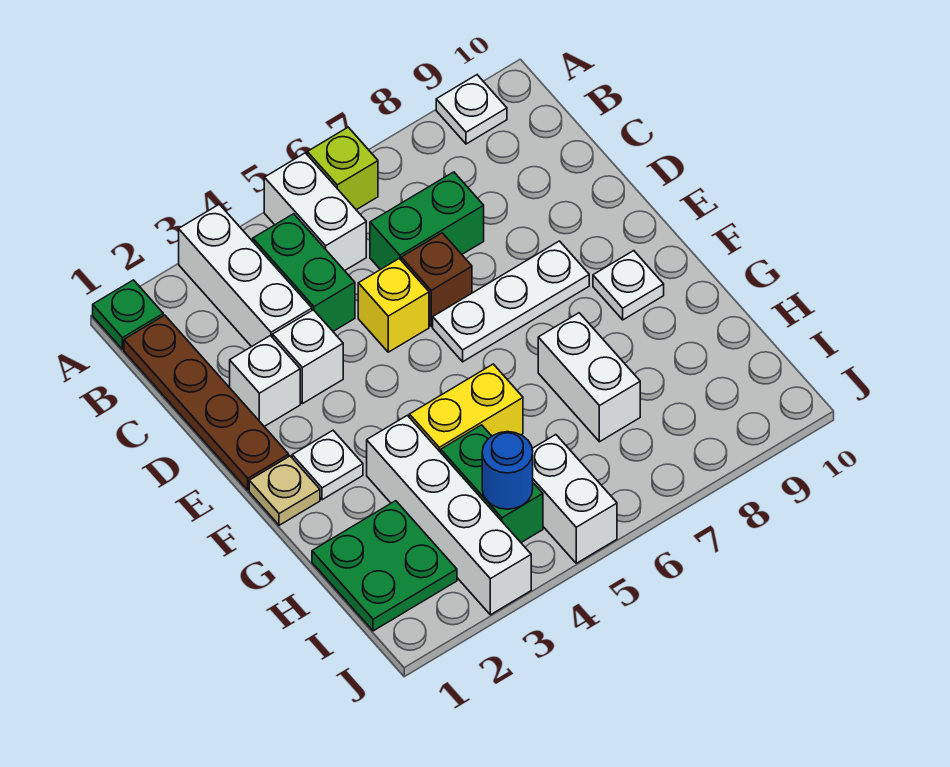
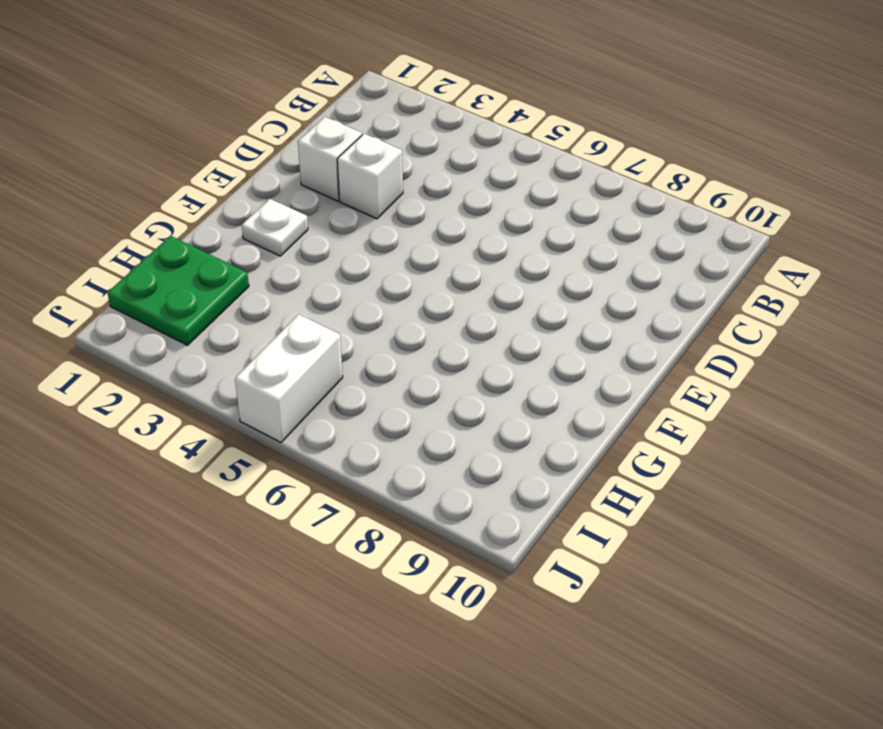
none -> green plate A1 level 1
none -> white brick A3:C3 level 1
none -> white brick A5:B5 level 1

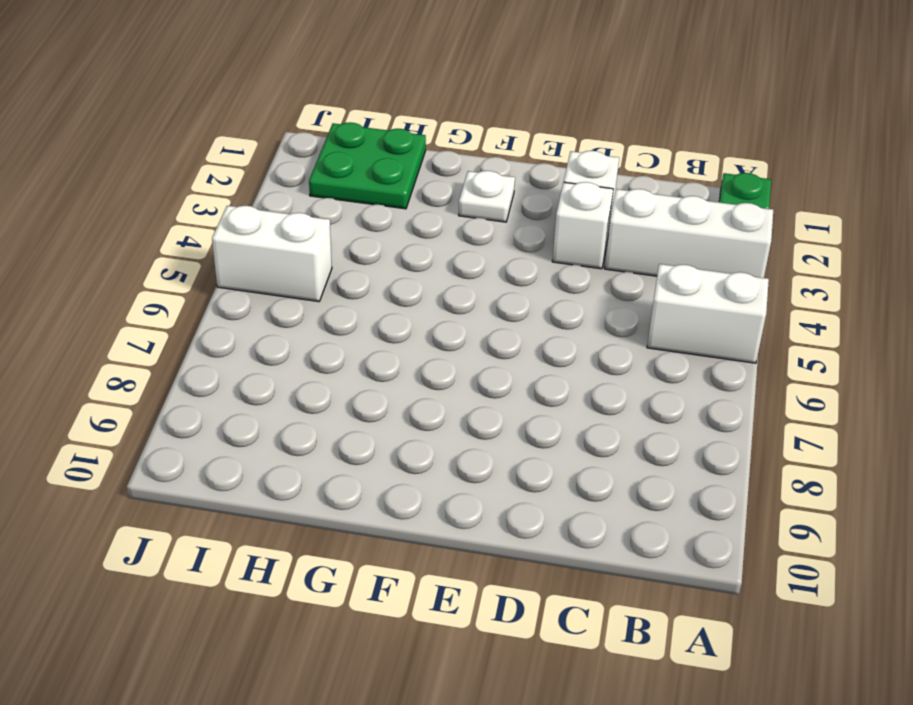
none -> lime brick A6 level 1
none -> white plate A9 level 1
none -> brown plate B1:E1 level 1

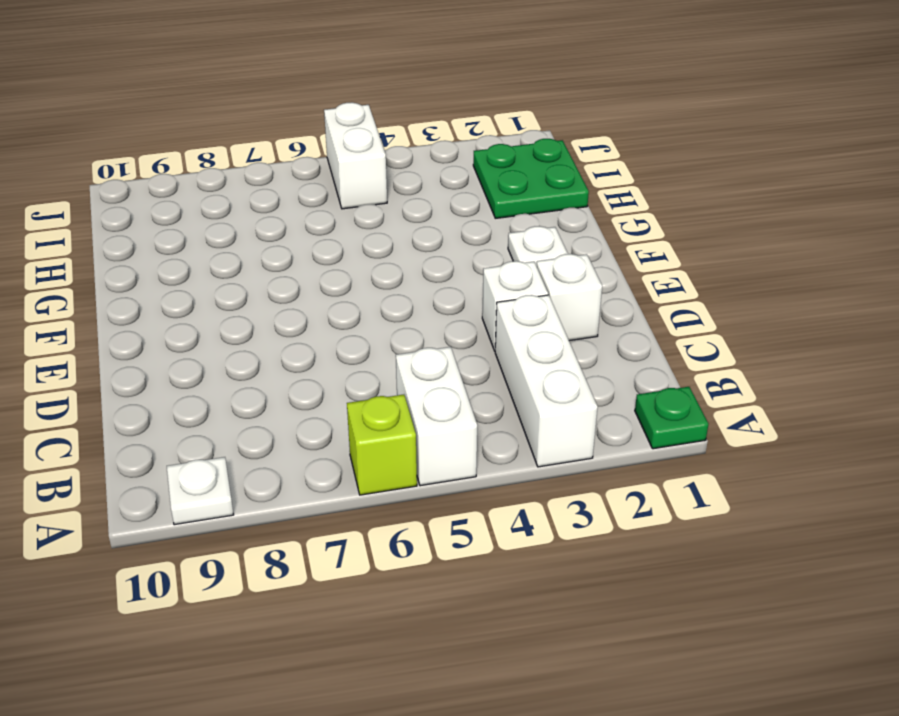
none -> brown plate B1:E1 level 1
none -> green brick B4:C4 level 1
none -> green brick C6:C7 level 1

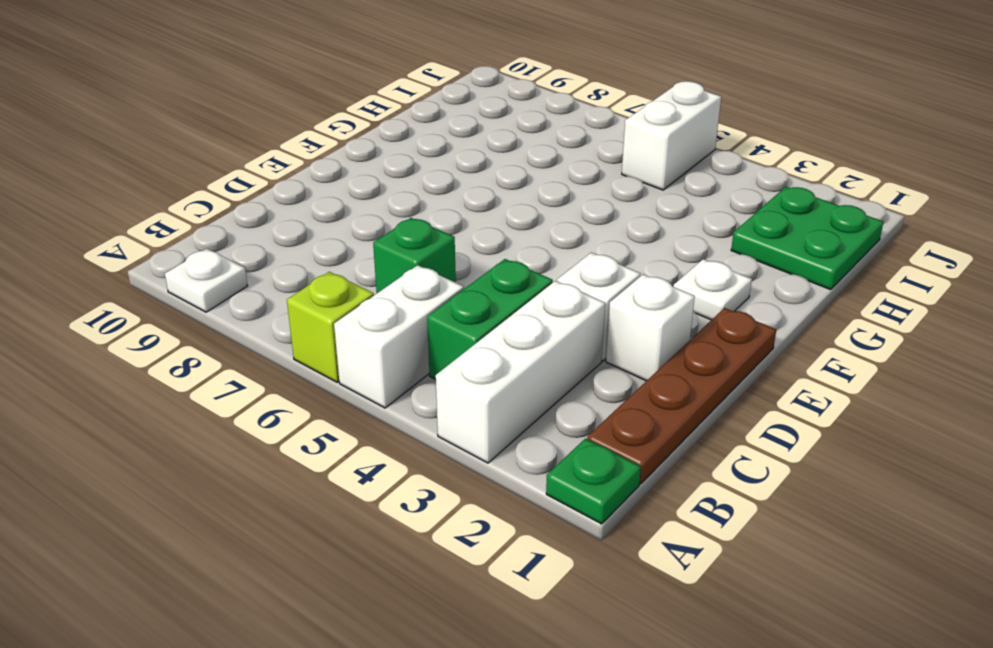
green brick C6 level 1 -> green brick C6:C7 level 1
none -> yellow brick D5 level 1
none -> brown brick D6 level 1
none -> white plate E6:E8 level 1

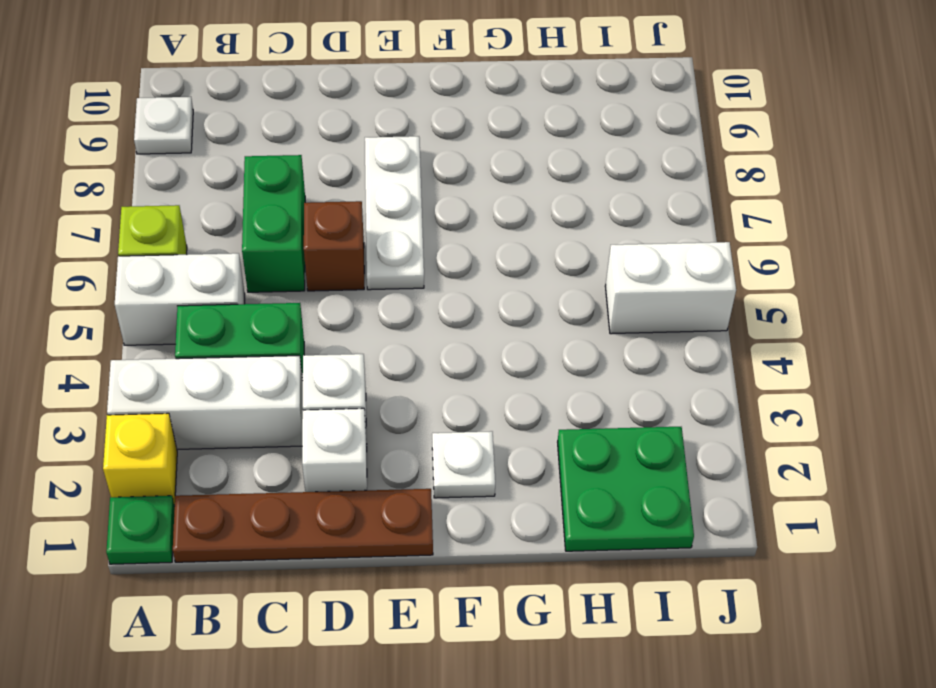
yellow brick A2 level 1 -> yellow brick D5 level 1
none -> tan plate F1 level 1
none -> white plate F9 level 1
none -> white brick G3:J3 level 1

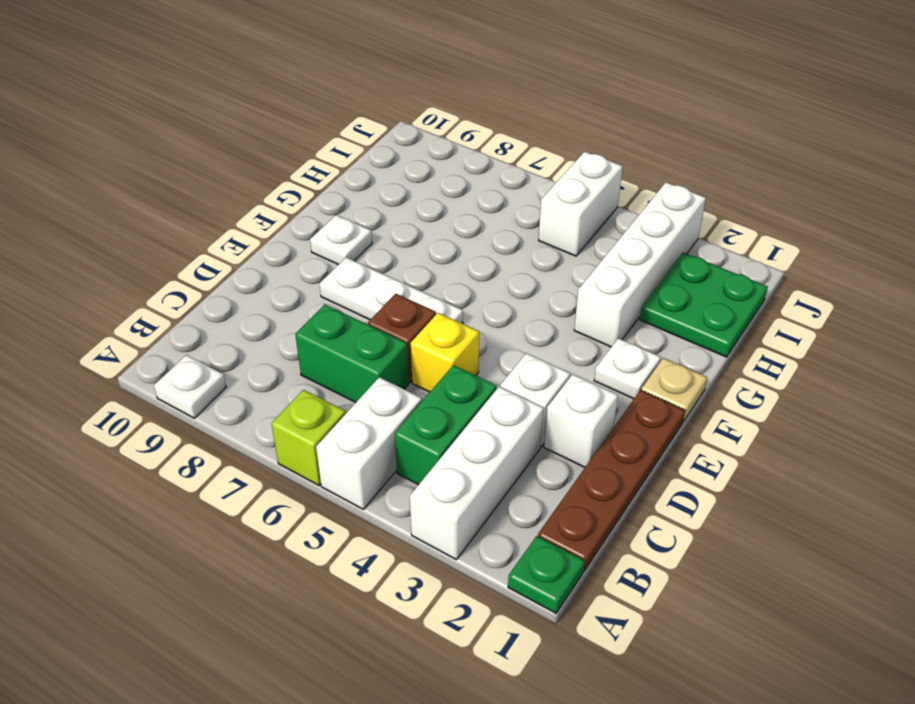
none -> yellow brick G4:G5 level 1
none -> white brick G7:H7 level 1
none -> green brick H4:I4 level 1

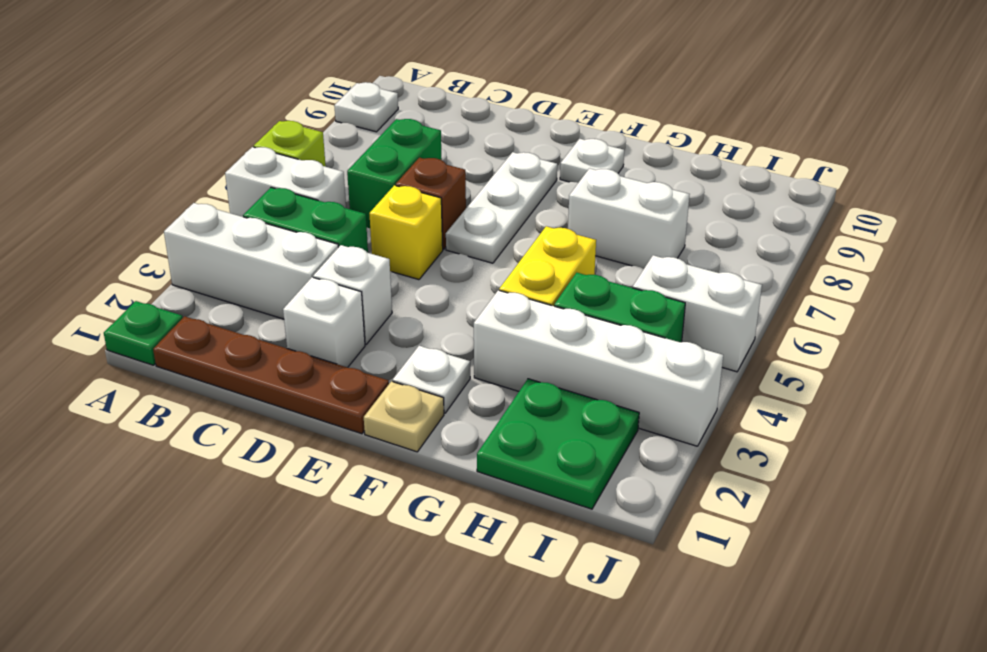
none -> blue round brick I4 level 2

